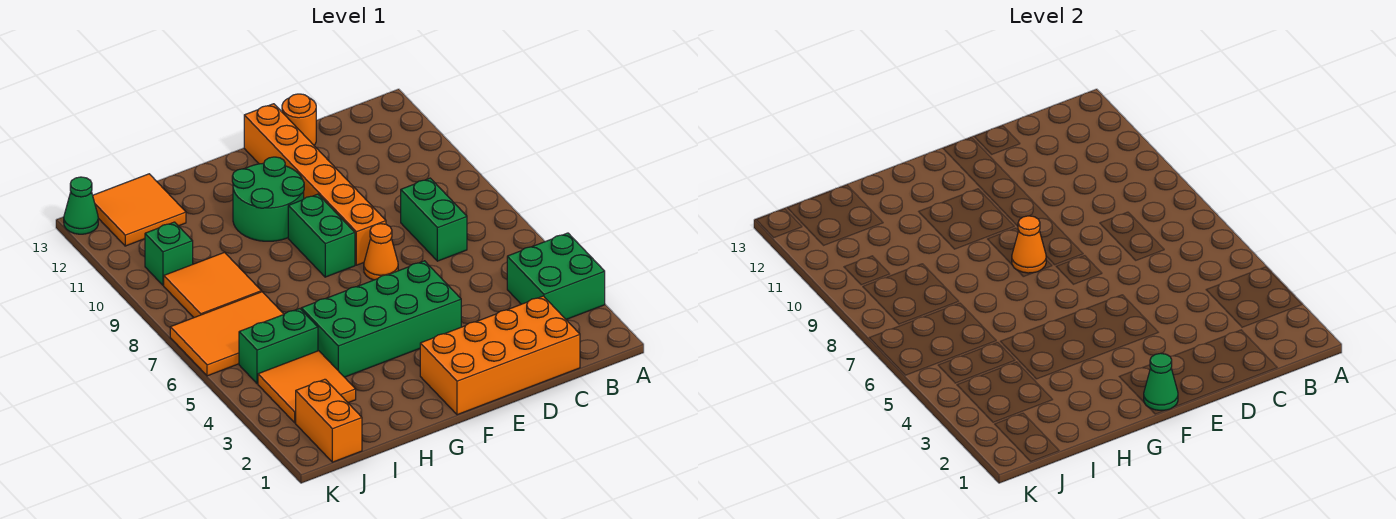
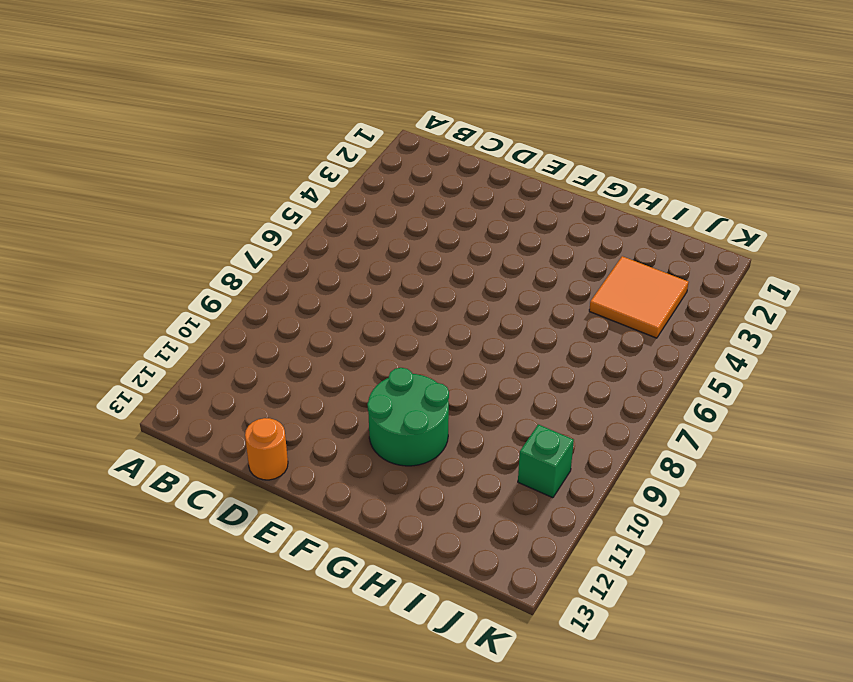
none -> green brick A3:B4 level 1
none -> orange brick C1:F2 level 1
none -> green brick C7:C8 level 1

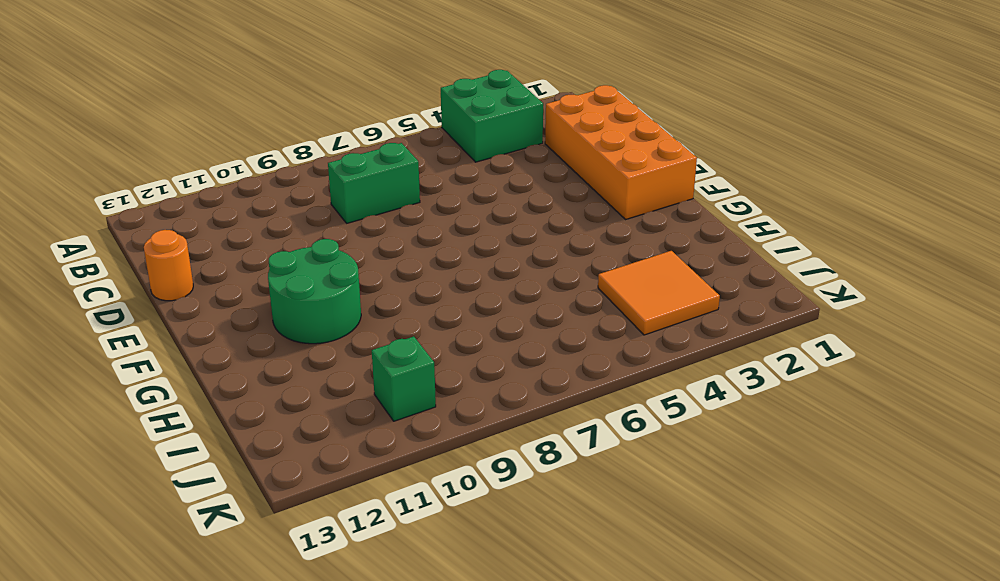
none -> green brick E4:H5 level 1
none -> orange cone E7 level 1
none -> orange brick E8:E13 level 1

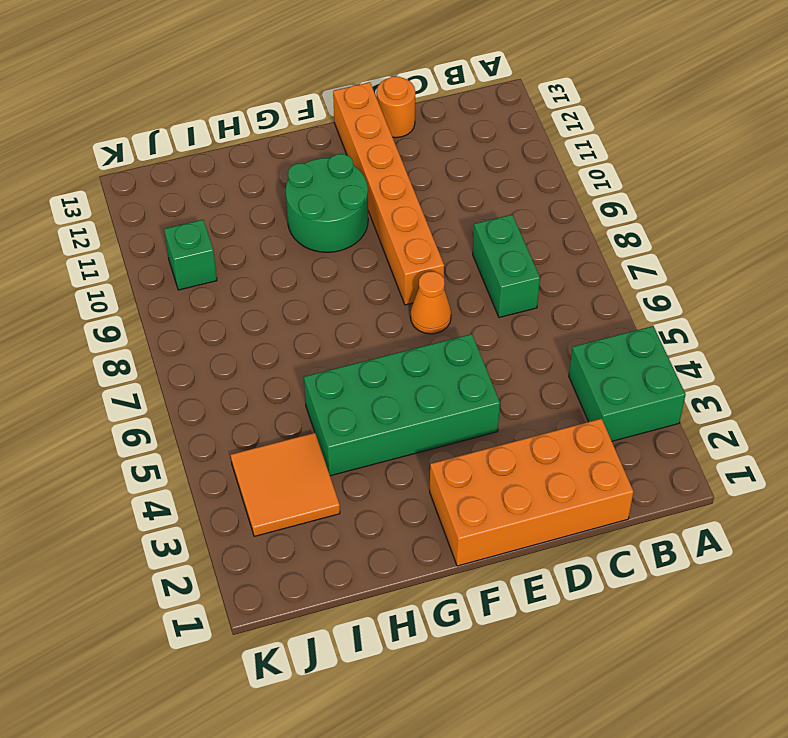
none -> green brick F8:F9 level 1
none -> green brick I5:J5 level 1
none -> orange tile I6:K7 level 1

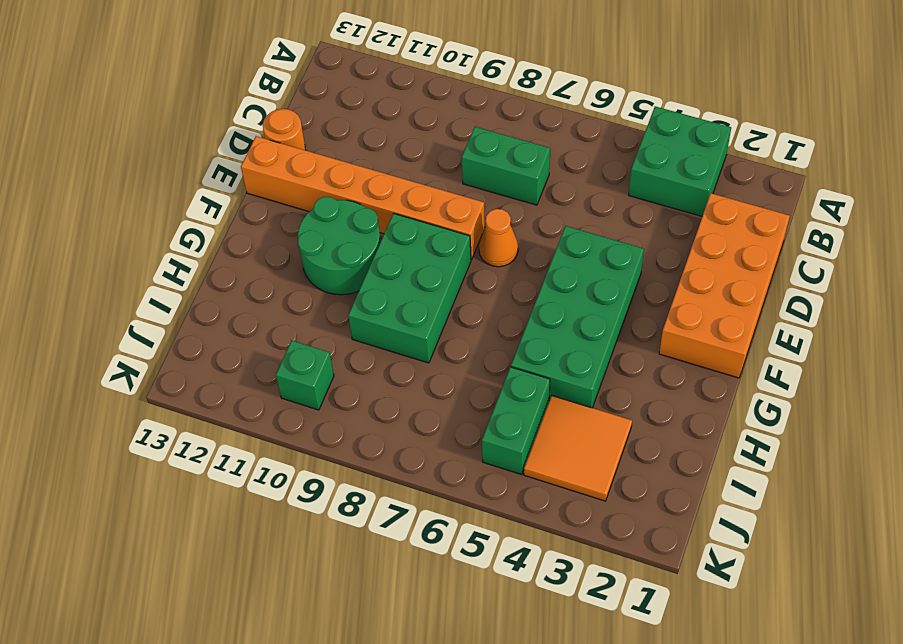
green brick F8:H9 level 1 -> green brick F8:F9 level 1
none -> orange tile I6:K7 level 1
none -> orange tile I8:J9 level 1
none -> orange tile I12:J13 level 1

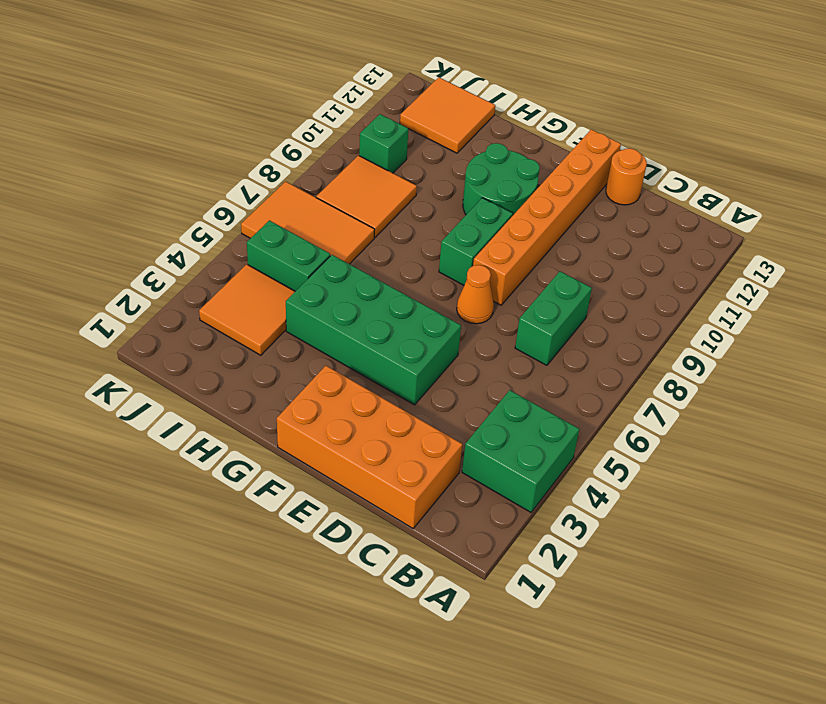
none -> orange brick J1:J2 level 1
none -> green cone K13 level 1
none -> green cone F1 level 2

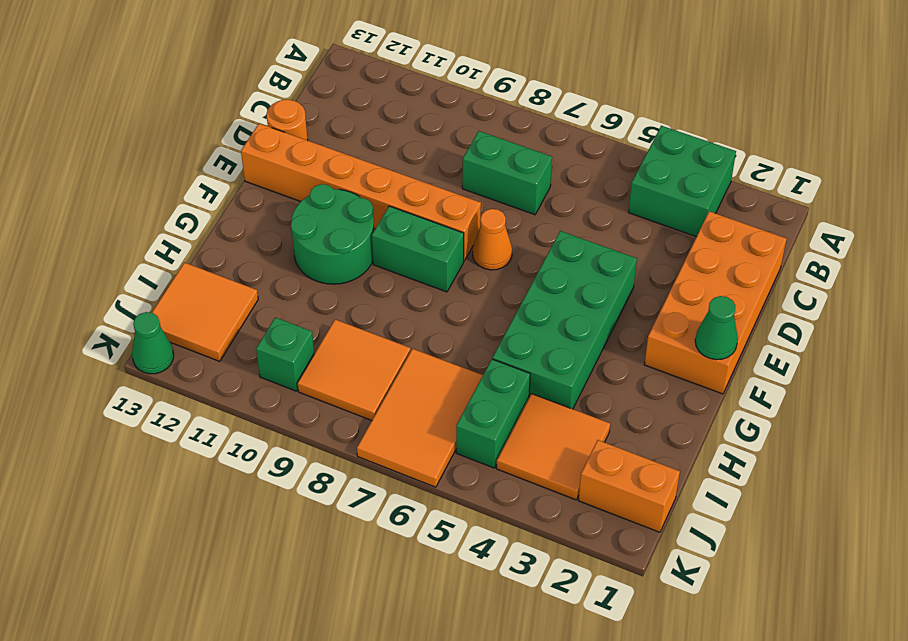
none -> orange cone F8 level 2

